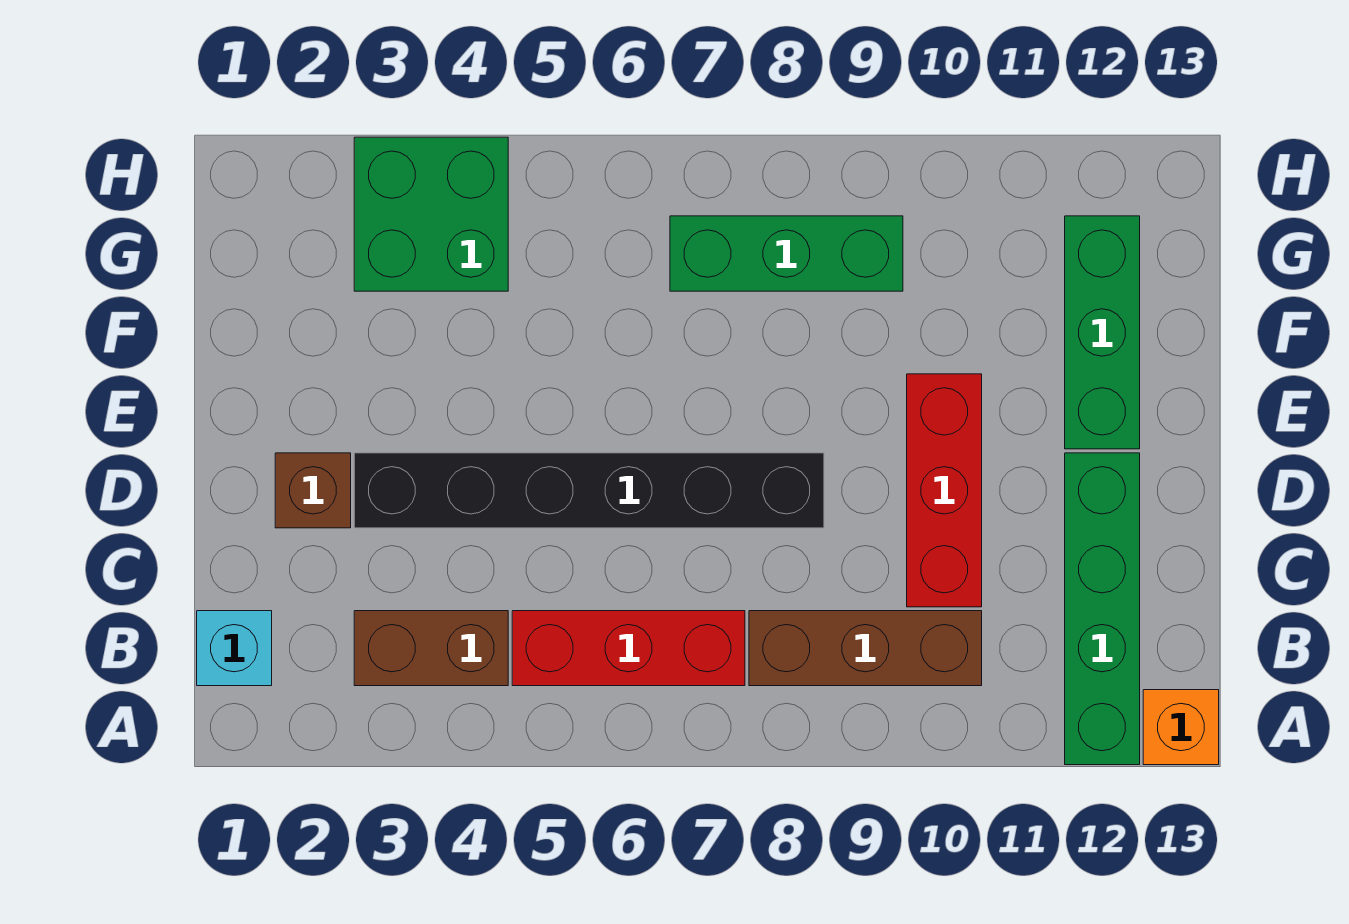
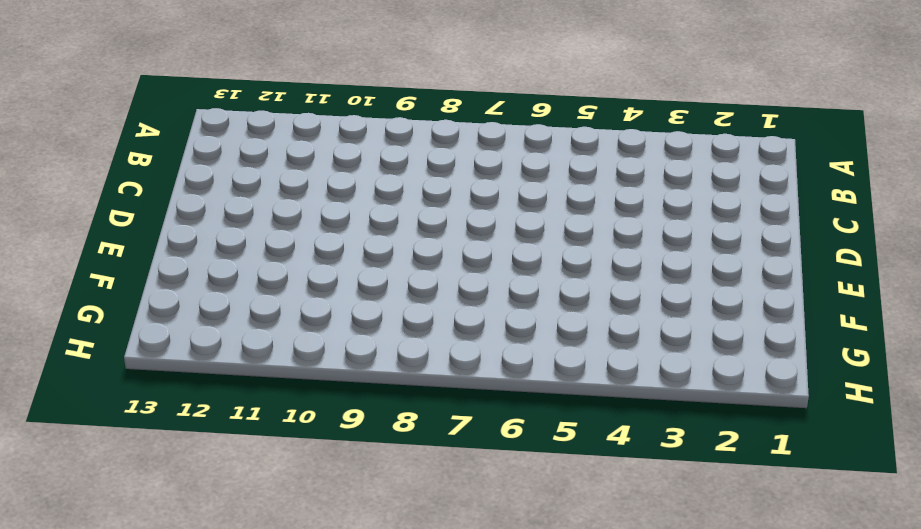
none -> green brick A12:D12 level 1
none -> orange brick A13 level 1
none -> cyan brick B1 level 1

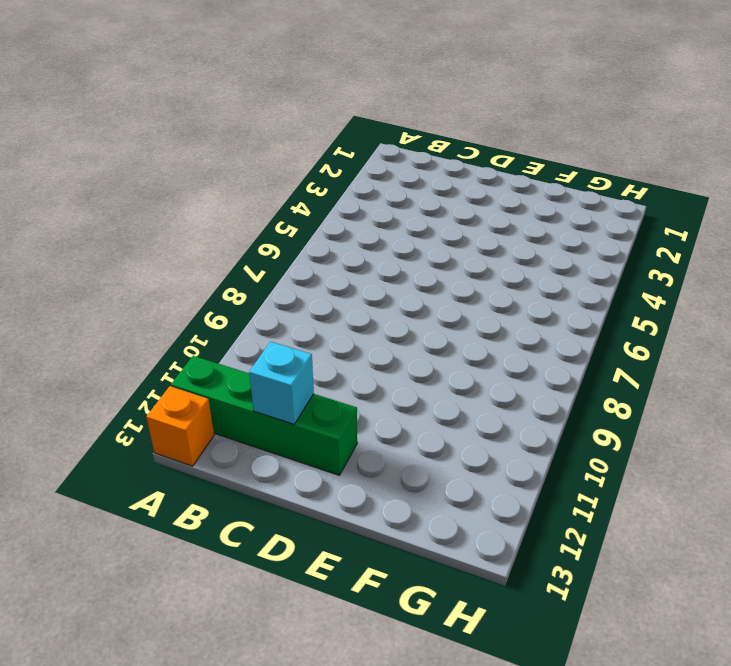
cyan brick C12 level 2 -> cyan brick B1 level 1
none -> brown brick B3:B4 level 1
none -> red brick B5:B7 level 1
none -> brown brick B8:B10 level 1

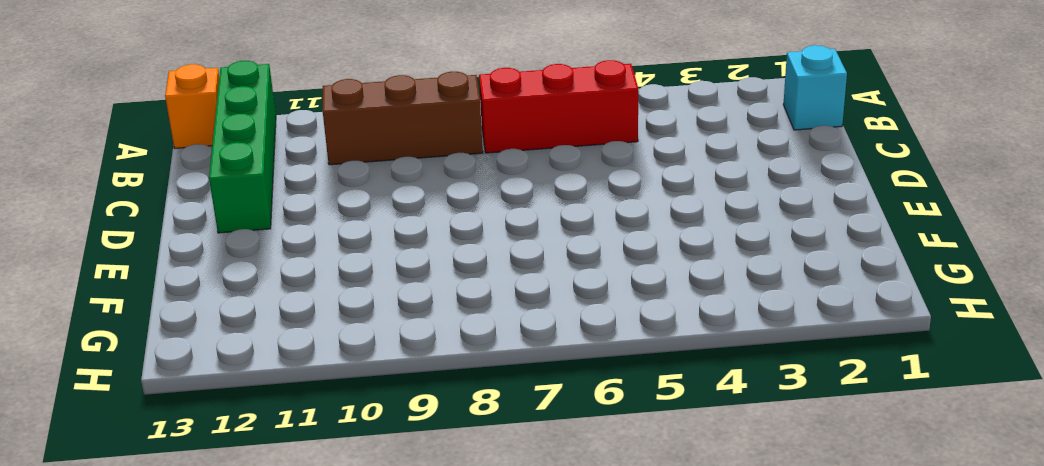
none -> brown brick B3:B4 level 1
none -> red brick C10:E10 level 1
none -> brown brick D2 level 1

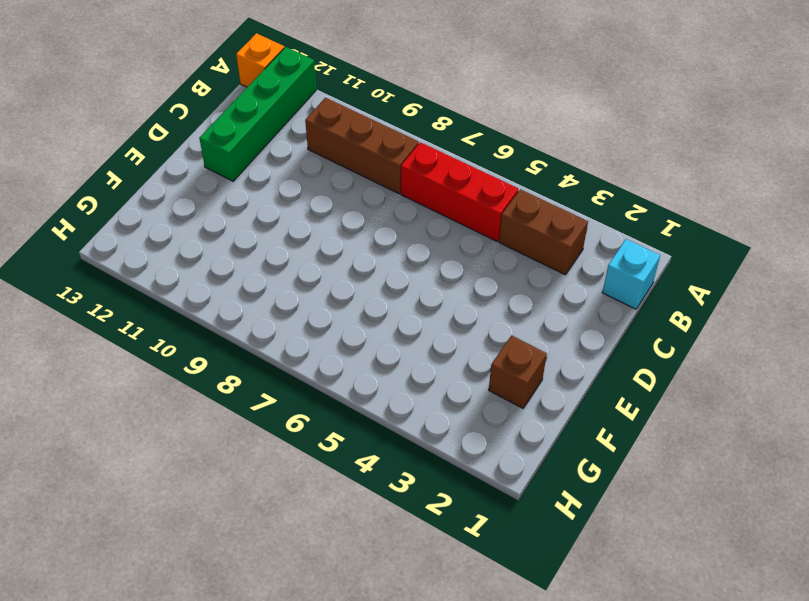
brown brick F2 level 1 -> brown brick D2 level 1
none -> red brick C10:E10 level 1
none -> black brick D3:D8 level 1
none -> green brick E12:G12 level 1

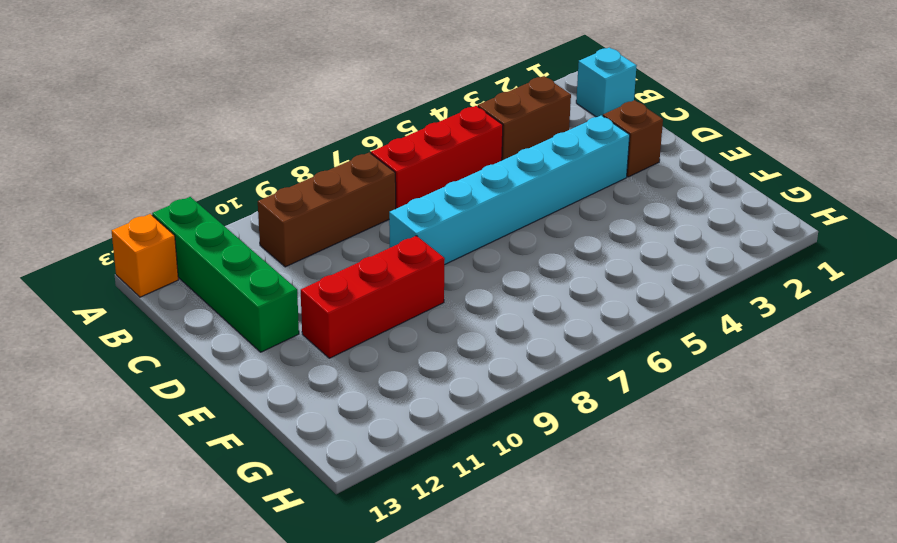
cyan brick D3:D8 level 1 -> black brick D3:D8 level 1
red brick E9:E11 level 1 -> red brick C10:E10 level 1
none -> green brick E12:G12 level 1
none -> green brick G3:H4 level 1
none -> green brick G7:G9 level 1

